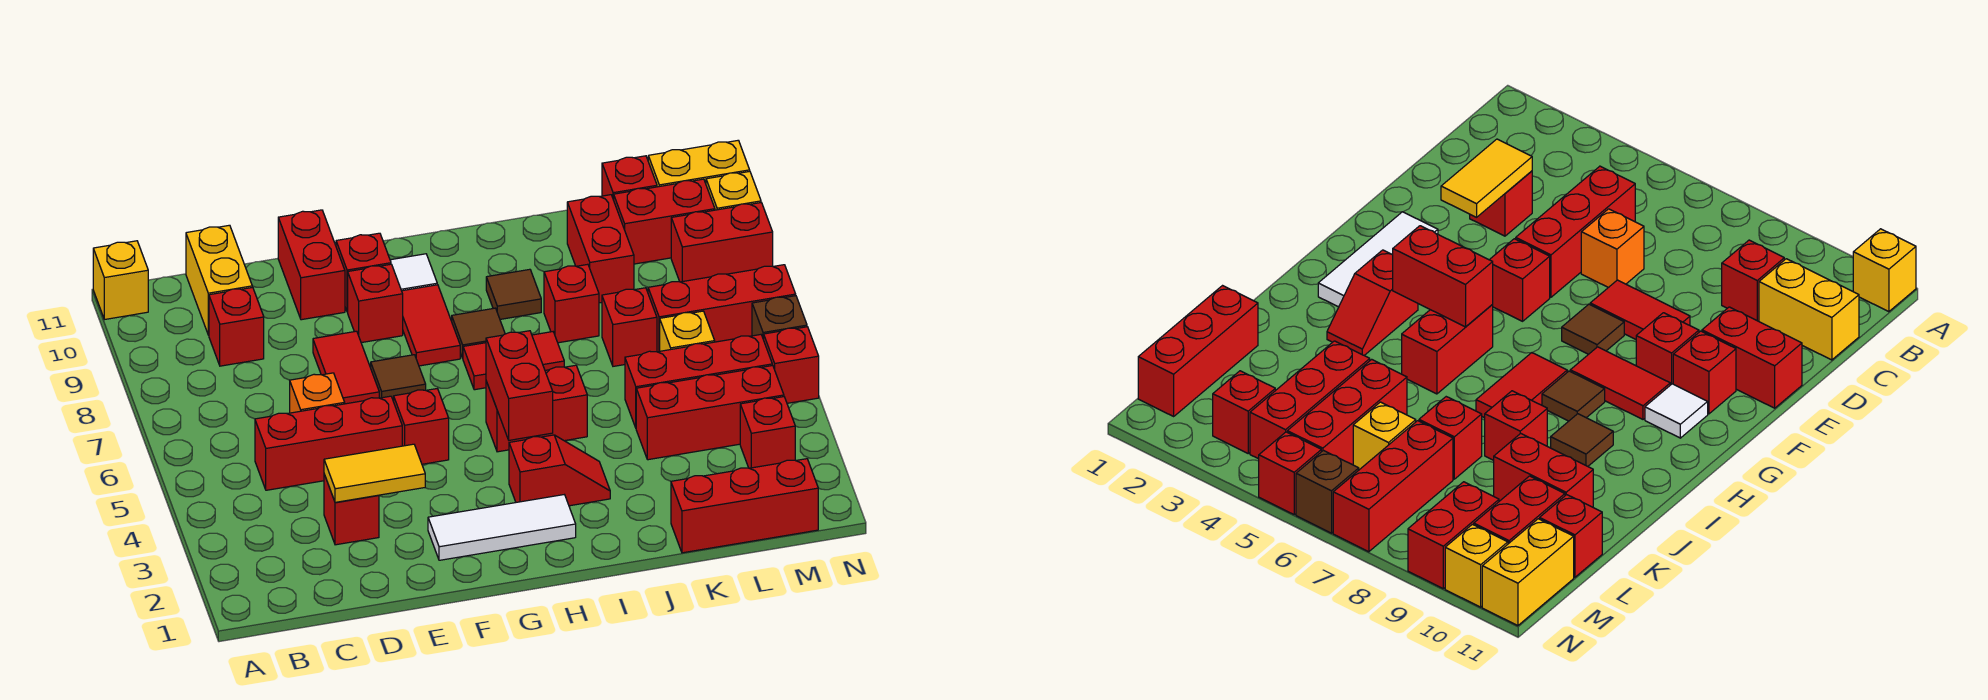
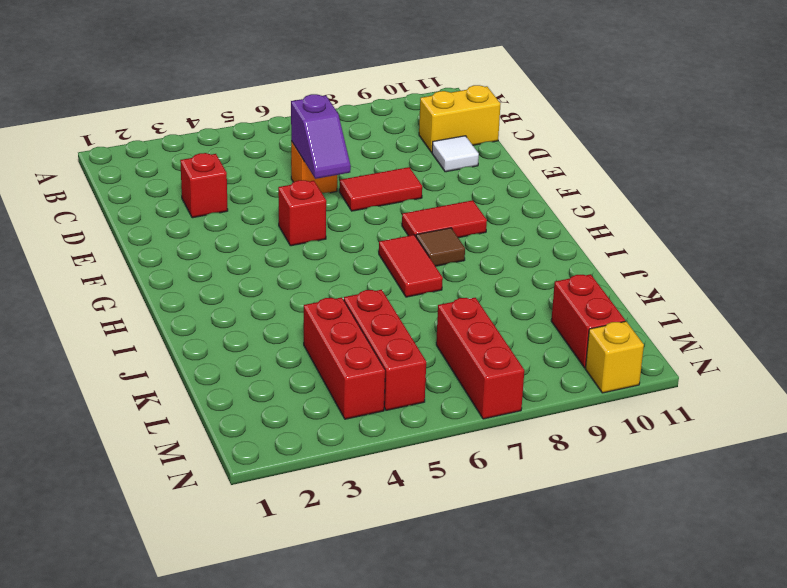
purple slope D6:E6 level 2 top D -> none
white tile D10 level 1 -> white tile G10 level 1
none -> yellow brick A11 level 1
none -> red brick C5:E5 level 1
none -> red brick C9 level 1
none -> red brick E10:E11 level 1

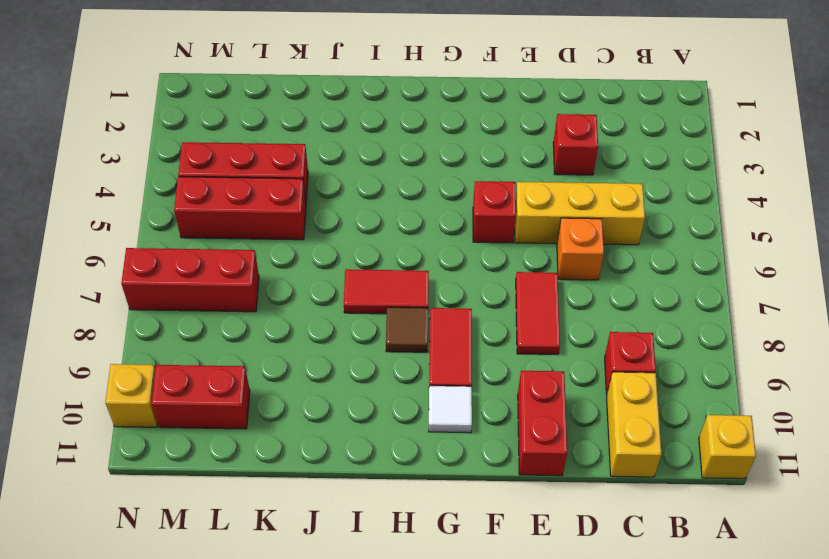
yellow brick C5:E5 level 1 -> red brick C5:E5 level 1
none -> white tile F2:H2 level 1
none -> brown tile F7 level 1
none -> red brick F9 level 1
none -> red brick F10 level 1

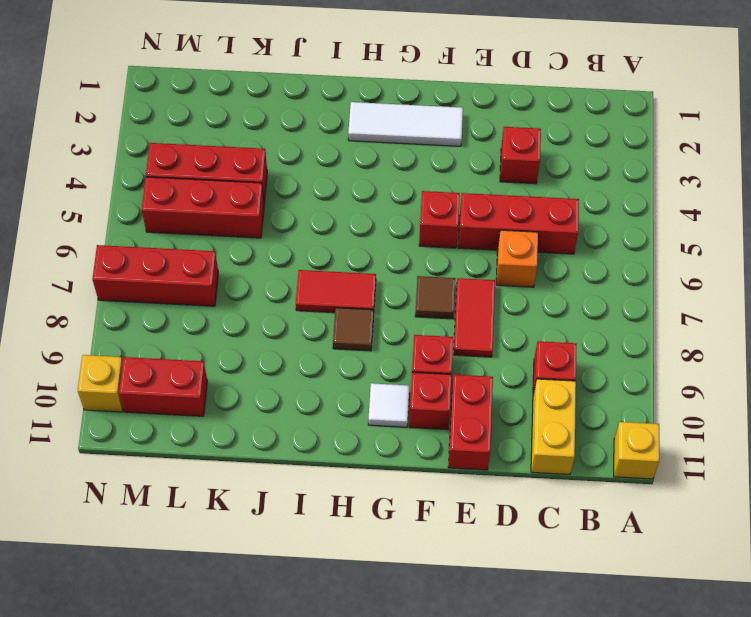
none -> red tile G8:G9 level 1
none -> red slope H3:I3 level 1 top H
none -> red brick H5:I5 level 1
none -> brown tile I9 level 1

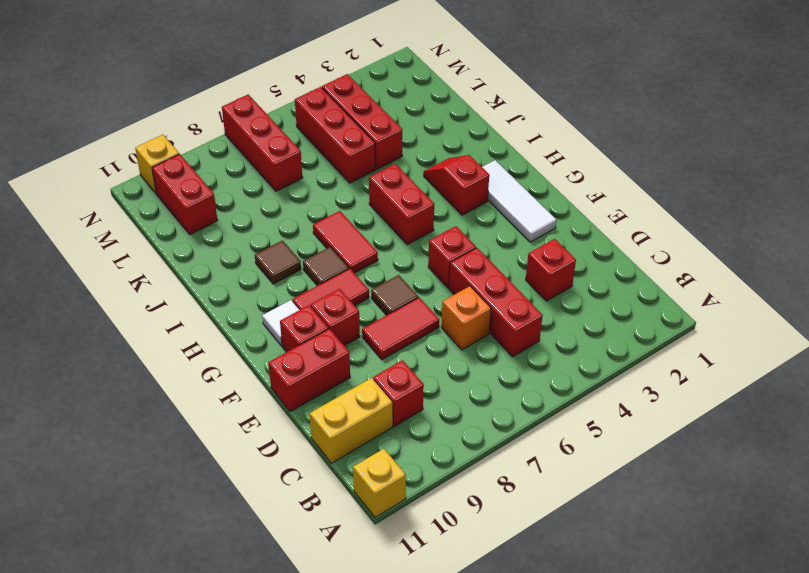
none -> red brick J8 level 1
none -> red brick K1:M1 level 1
none -> red brick K7 level 1
none -> red brick K9:K10 level 1

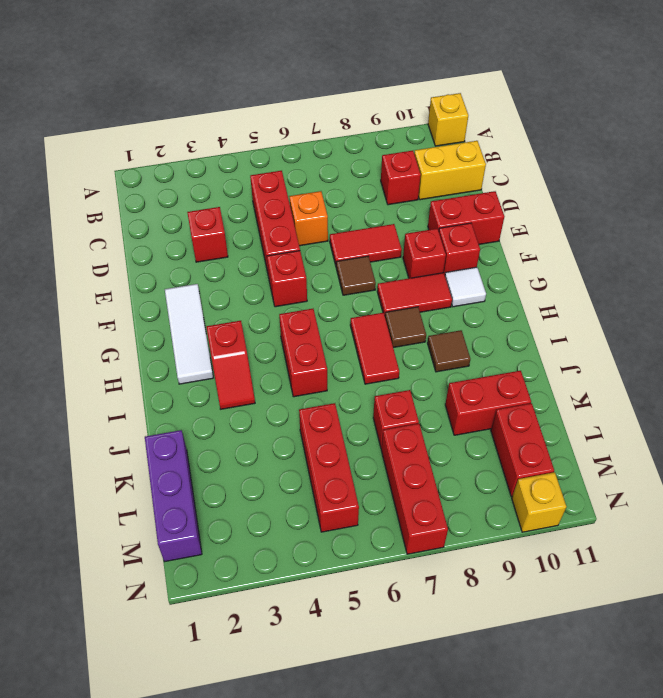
purple brick K1:M1 level 1 -> red brick K1:M1 level 1
none -> red brick J8 level 1
none -> red brick K4:M4 level 1
none -> yellow brick L6 level 1
none -> red brick L11 level 1

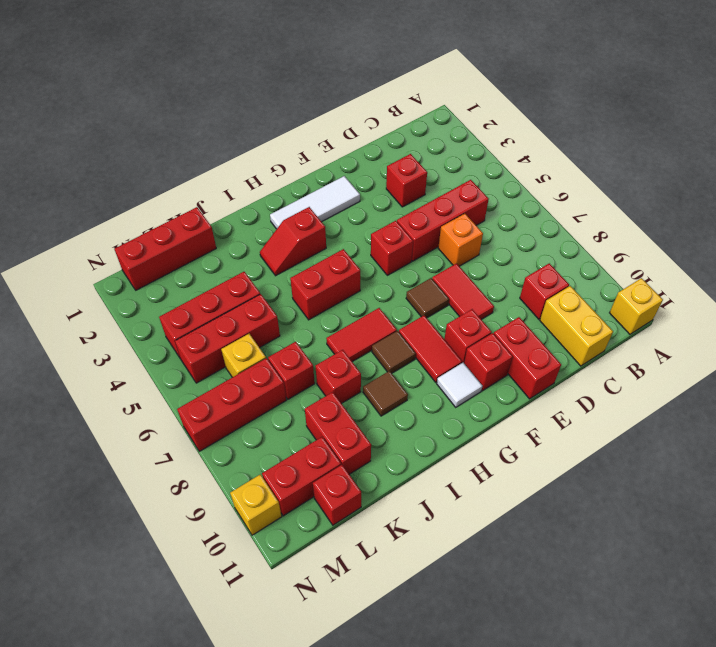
none -> red brick M3 level 1
none -> red brick M9:N9 level 1
none -> yellow brick M11:N11 level 1
none -> red brick N5 level 1

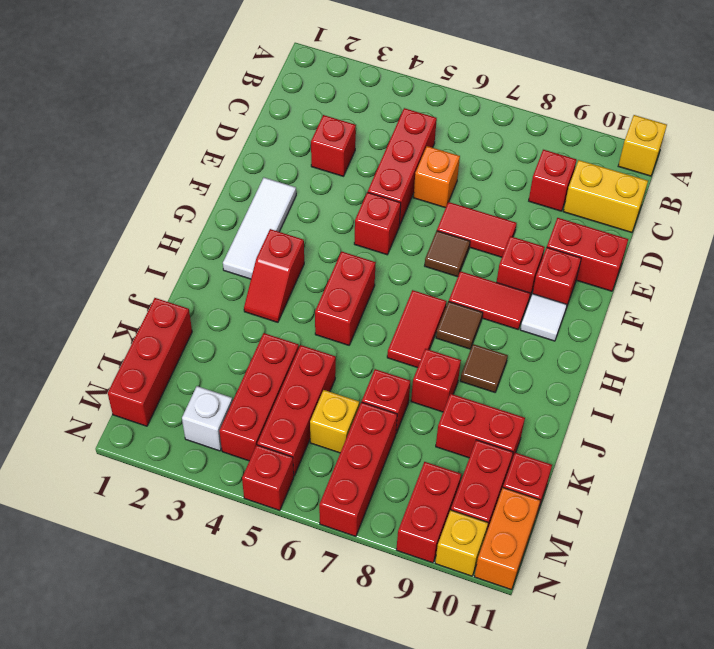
white brick M3 level 1 -> red brick M3 level 1
orange brick M11:N11 level 1 -> yellow brick M11:N11 level 1
none -> brown brick N6 level 1
none -> yellow tile D3:E3 level 2
none -> red brick H4:H5 level 2

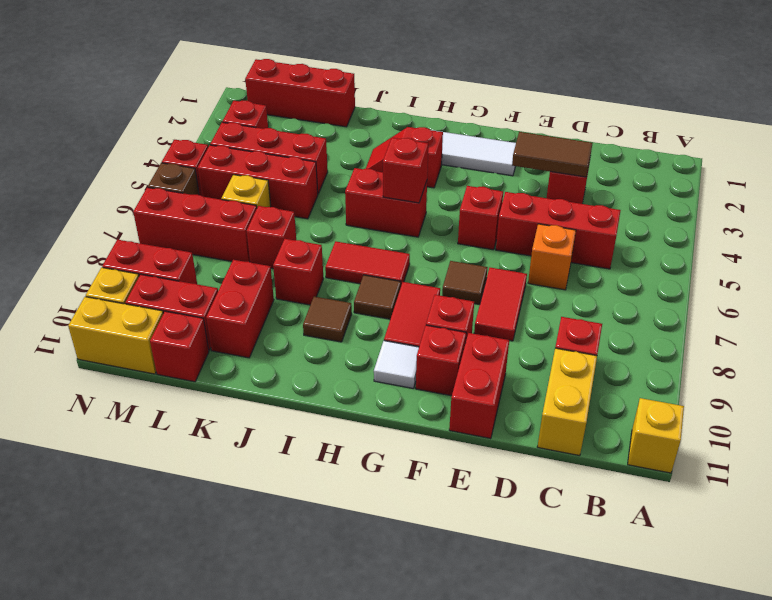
brown tile D3:E3 level 2 -> yellow tile D3:E3 level 2
red brick H5 level 2 -> red brick H4:H5 level 2

